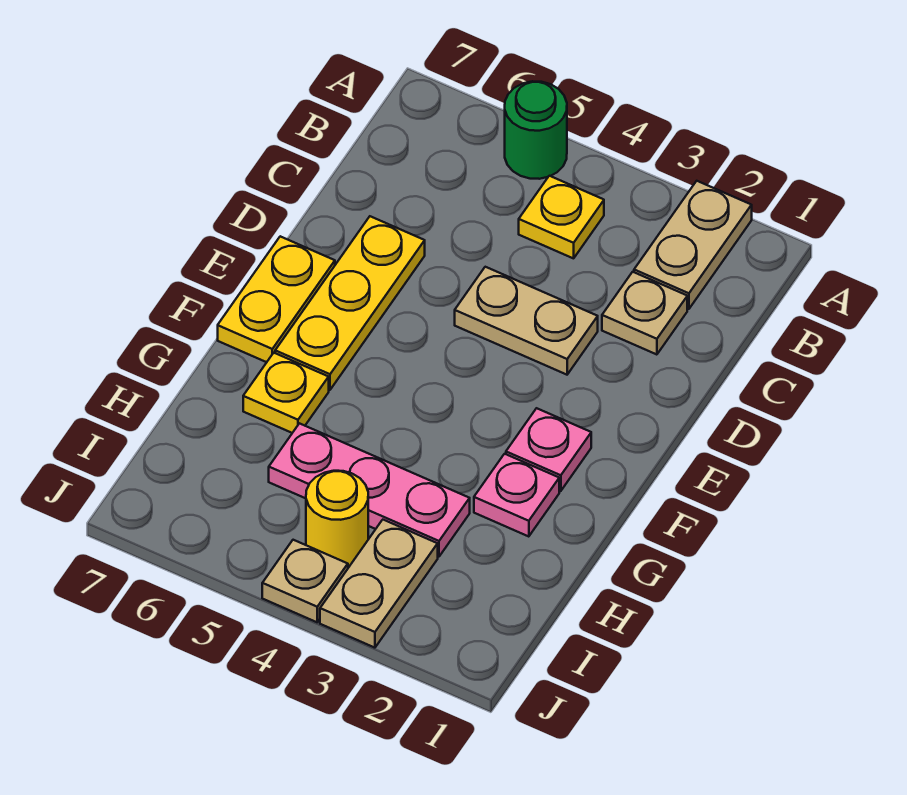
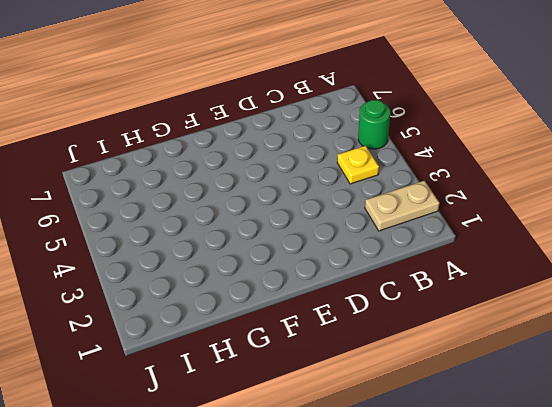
none -> tan plate C2 level 1
none -> tan plate D3:D4 level 1
none -> yellow plate D6:F6 level 1

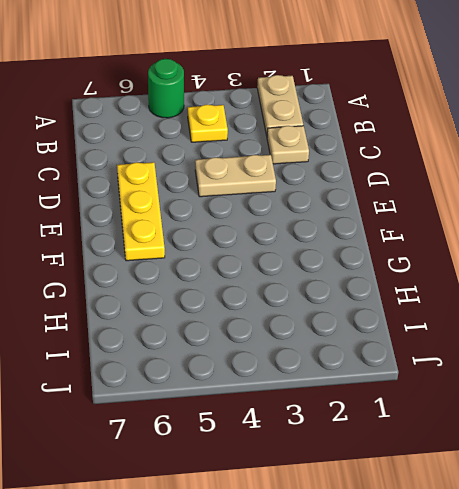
none -> yellow plate E7:F7 level 1
none -> pink plate F2 level 1
none -> pink plate G2 level 1

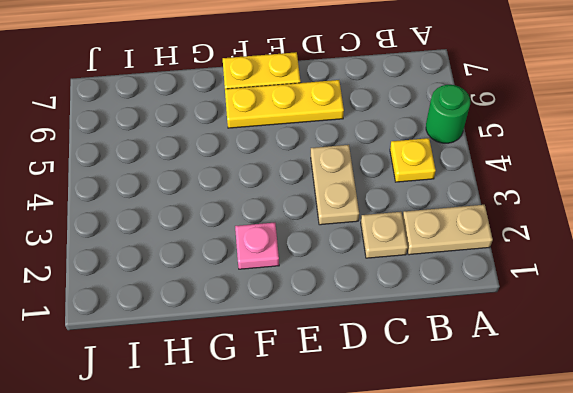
none -> pink plate G2 level 1
none -> yellow plate G6 level 1
none -> pink plate H3:H5 level 1

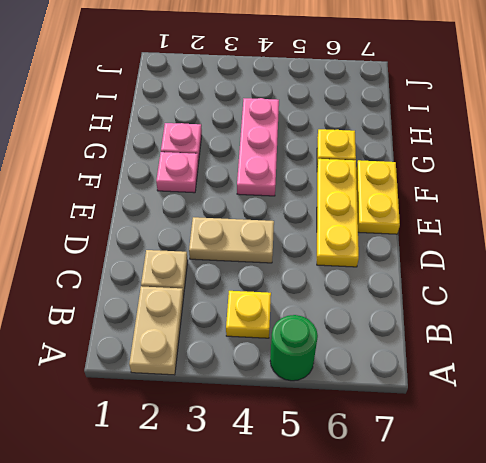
pink plate F4:H4 level 1 -> pink plate H3:H5 level 1
none -> tan plate I3:J3 level 1
none -> yellow round brick I4 level 1
none -> tan plate J4 level 1

